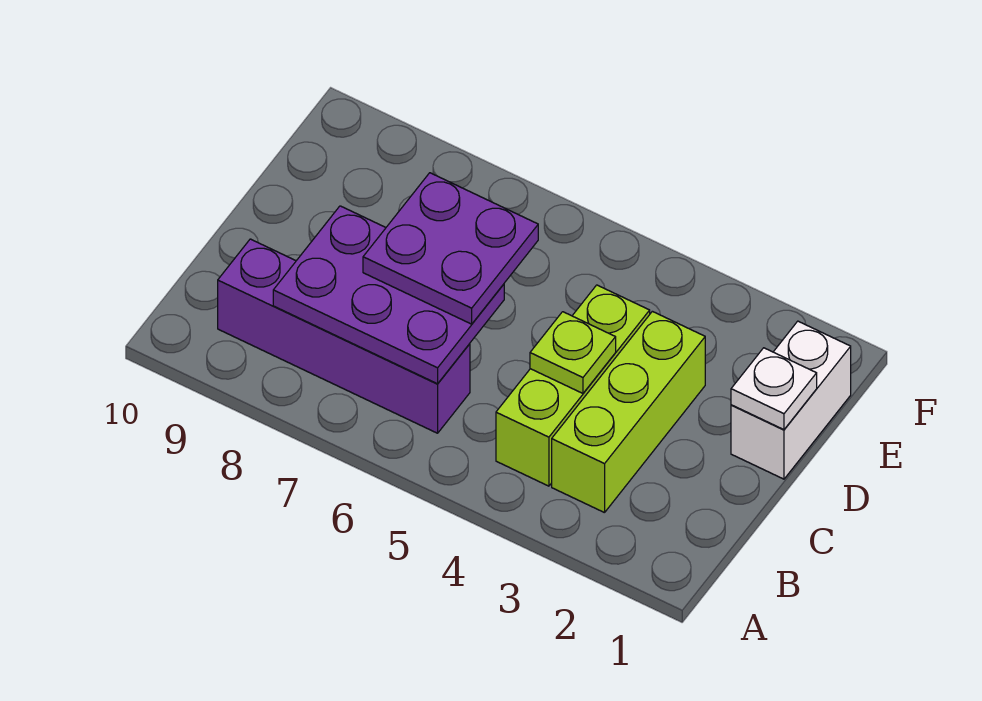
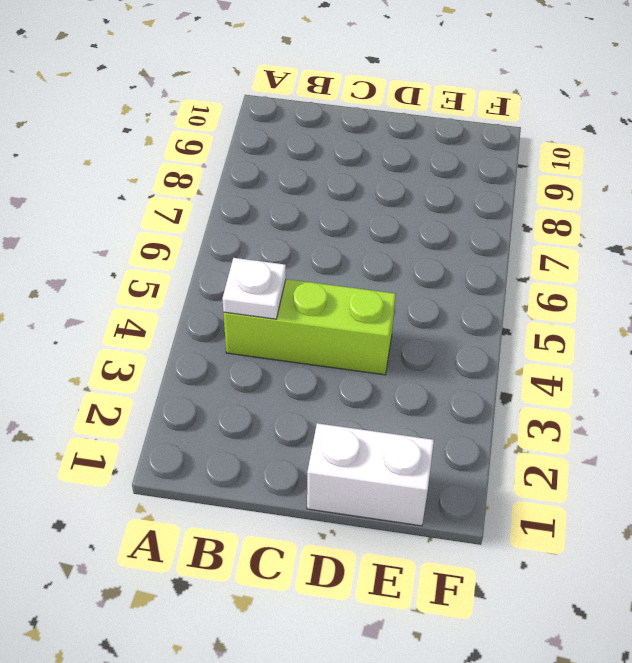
white plate B4 level 2 -> white plate D1 level 2
none -> lime brick B3:D3 level 1
none -> purple brick B6:B9 level 1

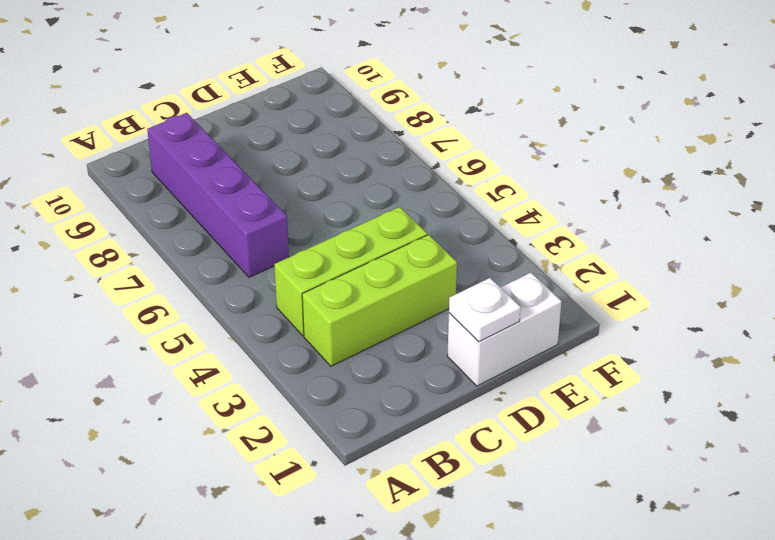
none -> purple plate B6:C8 level 2
none -> lime plate C4 level 2

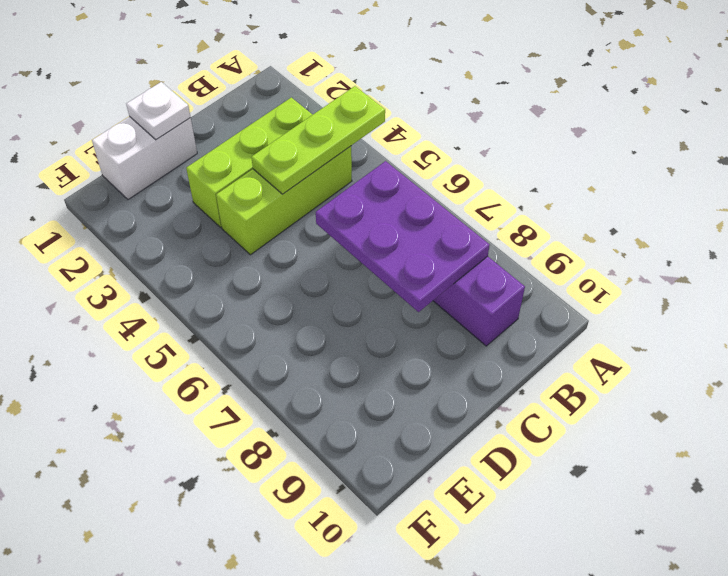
lime plate A4:C4 level 2 -> lime plate C4 level 2
none -> purple plate C6:D7 level 3

